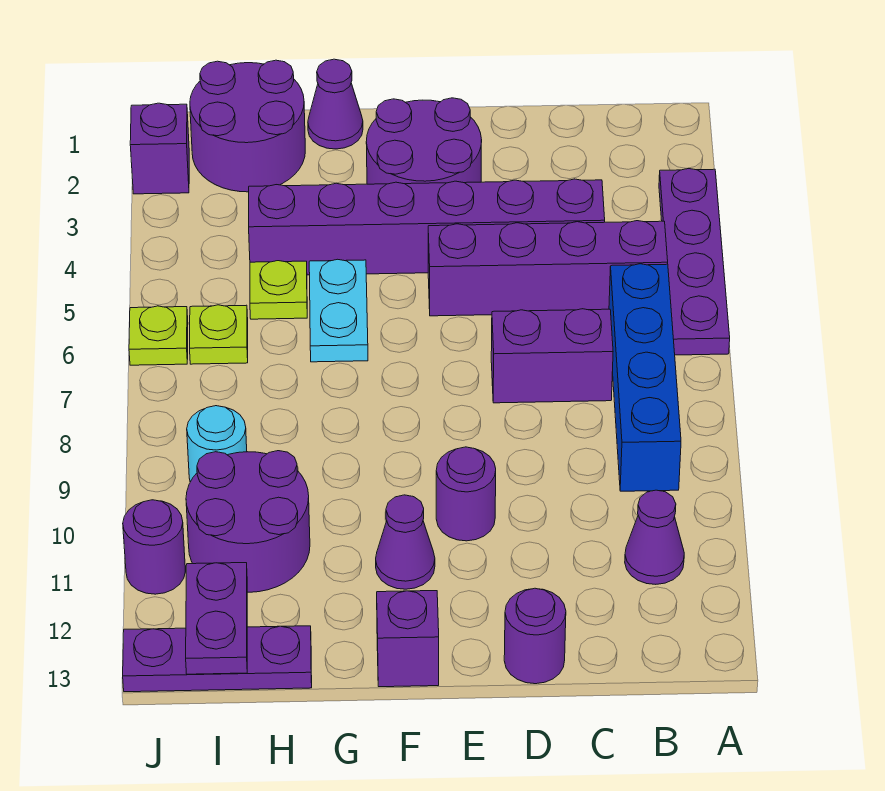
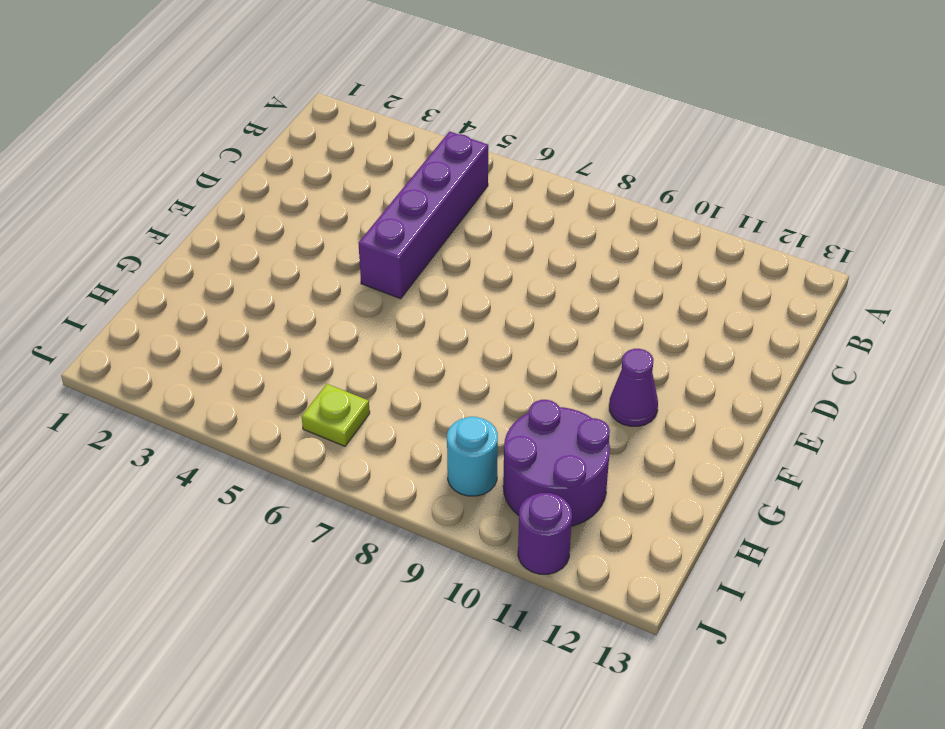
none -> purple plate A3:A6 level 1
none -> blue brick B6:B9 level 1
none -> purple cone B11 level 1

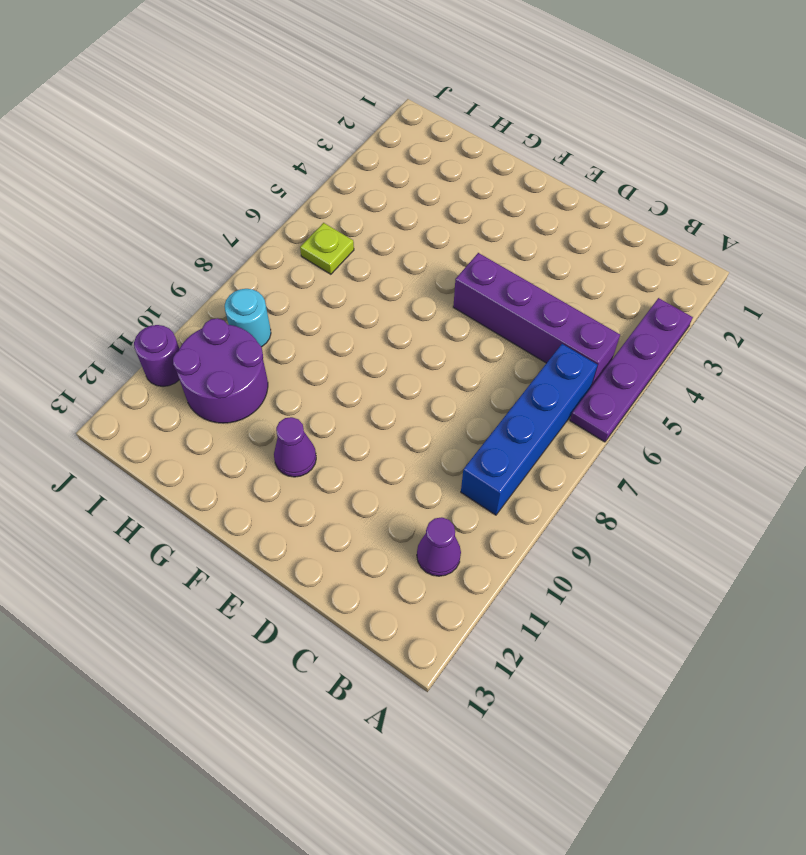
none -> purple brick C4:H4 level 1
none -> purple brick C7:D7 level 1
none -> purple round brick D13 level 1

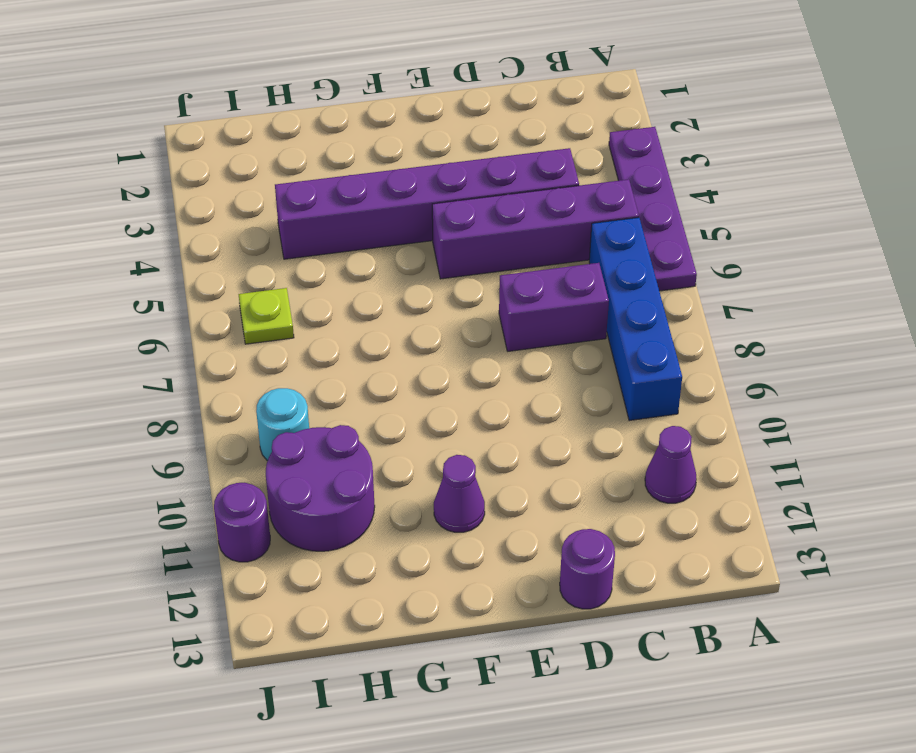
none -> purple round brick E2:F3 level 1
none -> purple round brick E10 level 1
none -> purple brick F13 level 1

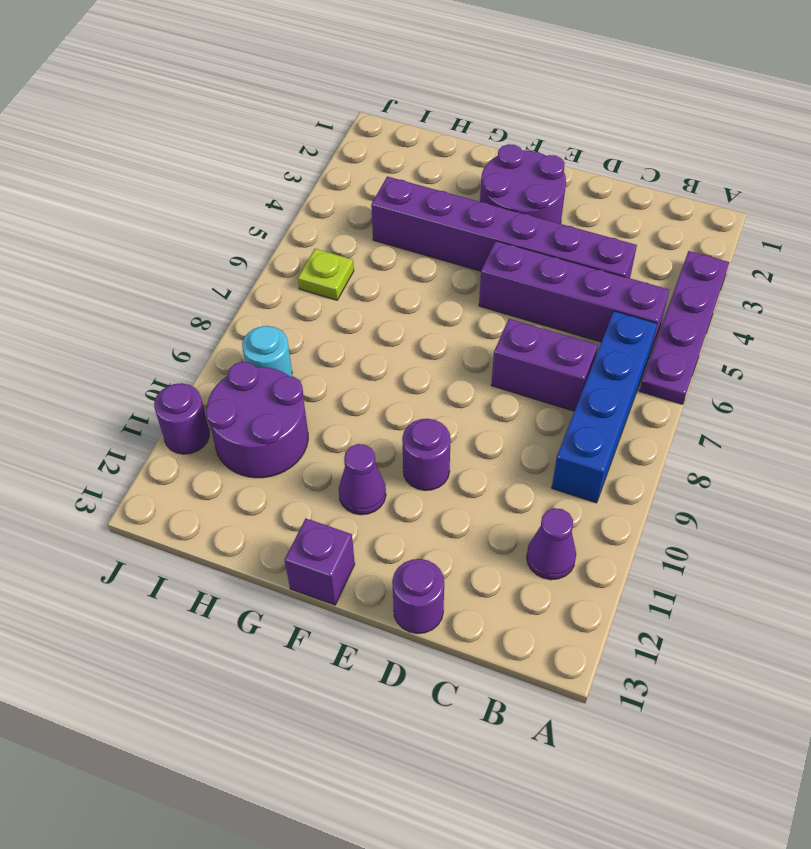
none -> purple cone G1 level 1
none -> cyan plate G5:G6 level 1
none -> purple round brick H1:I2 level 1

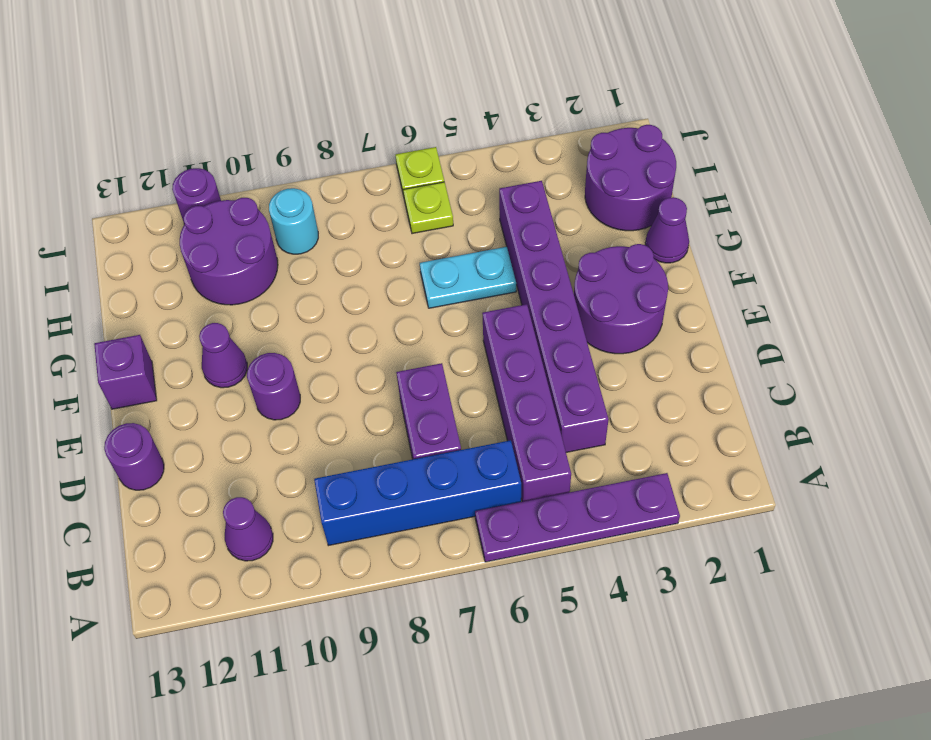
none -> lime plate H5 level 1
none -> purple plate H13:J13 level 1
none -> purple brick J2 level 1

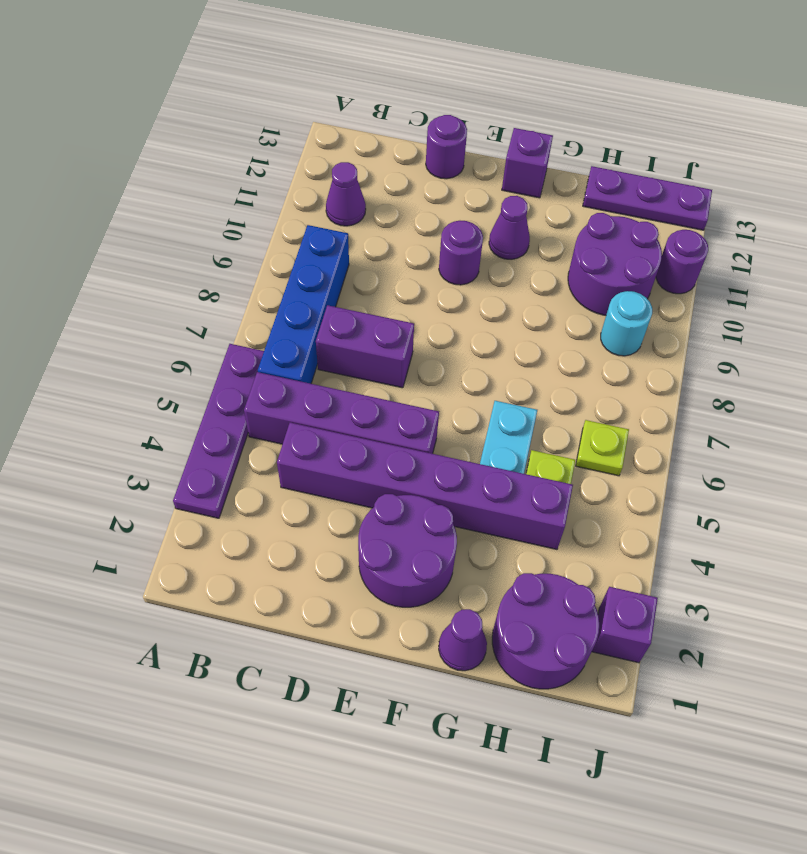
none -> lime plate J6 level 1
none -> purple plate I12:I13 level 2

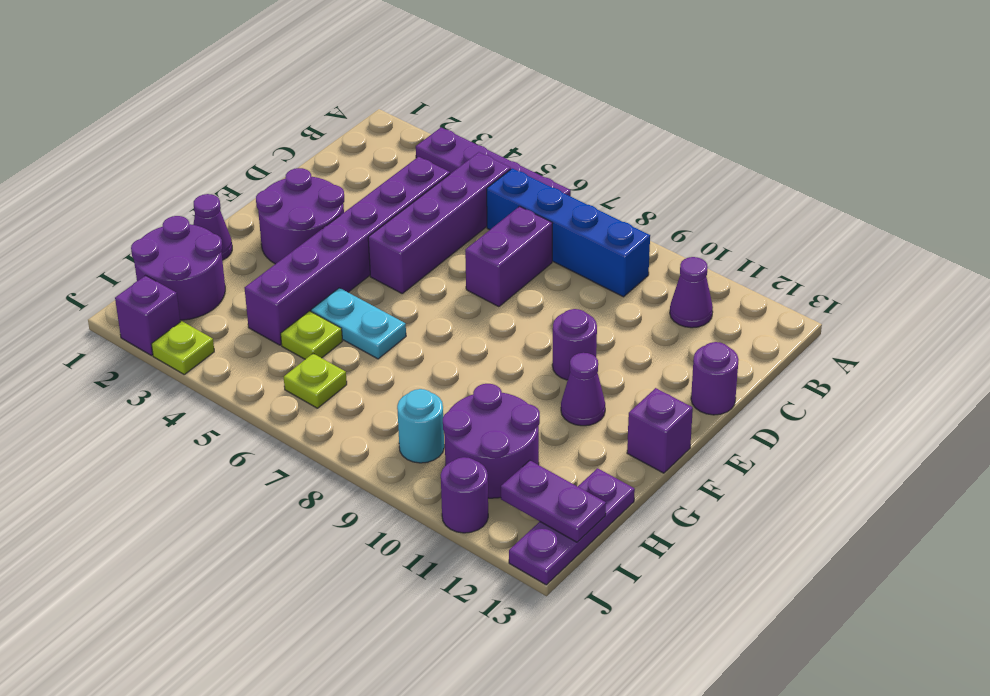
lime plate J3 level 1 -> lime plate J6 level 1

